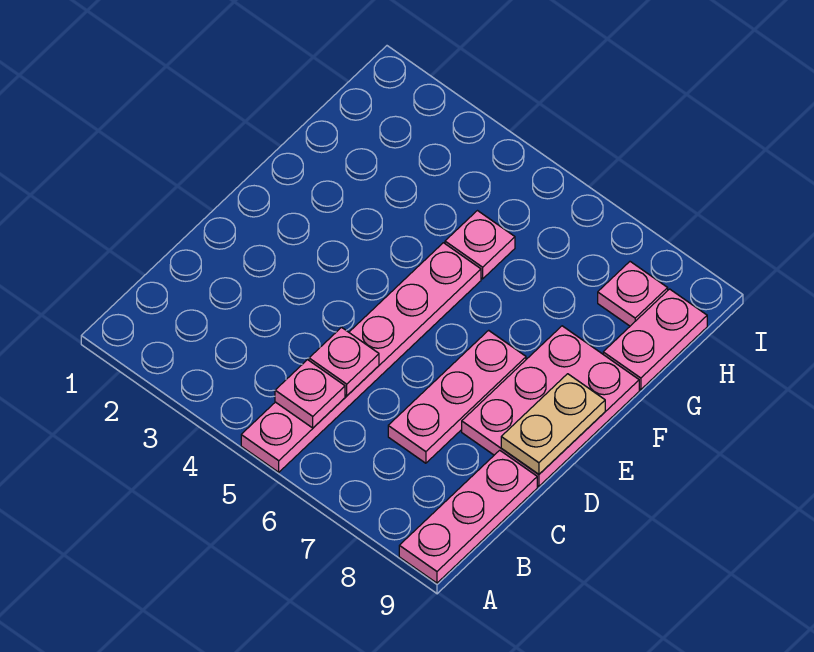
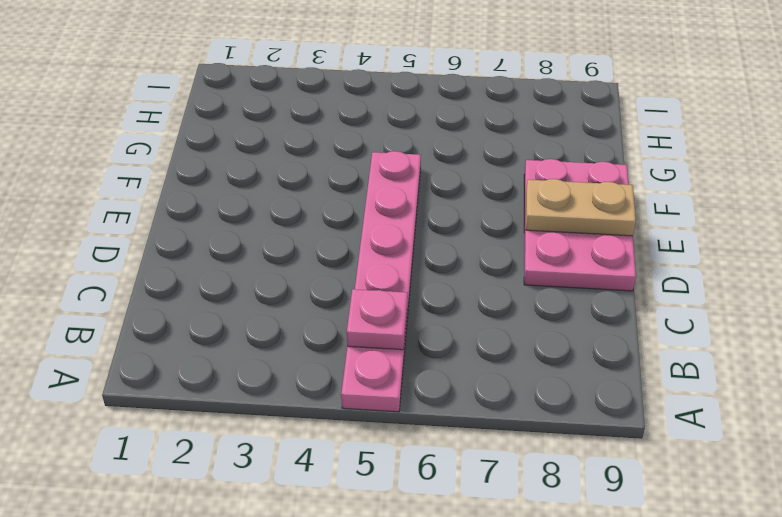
tan plate E8:E9 level 2 -> tan plate D9:E9 level 2
none -> pink plate A9:C9 level 1
none -> pink plate C7:E7 level 1

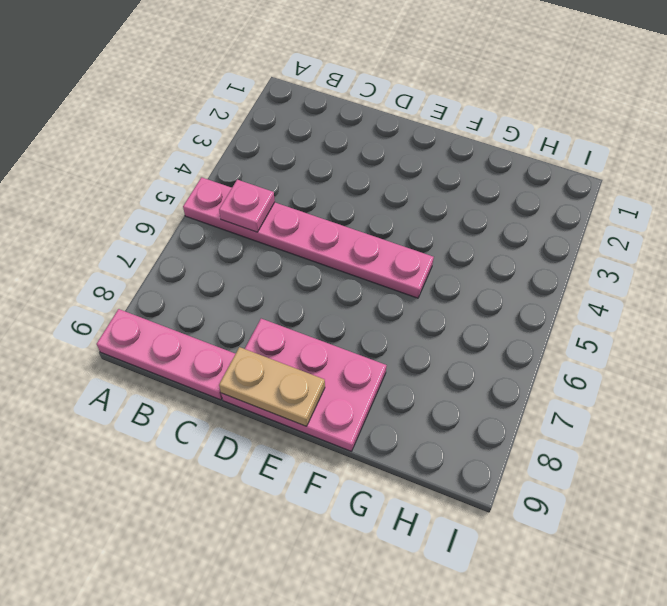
none -> pink plate C7:E7 level 1
none -> pink plate G5 level 1

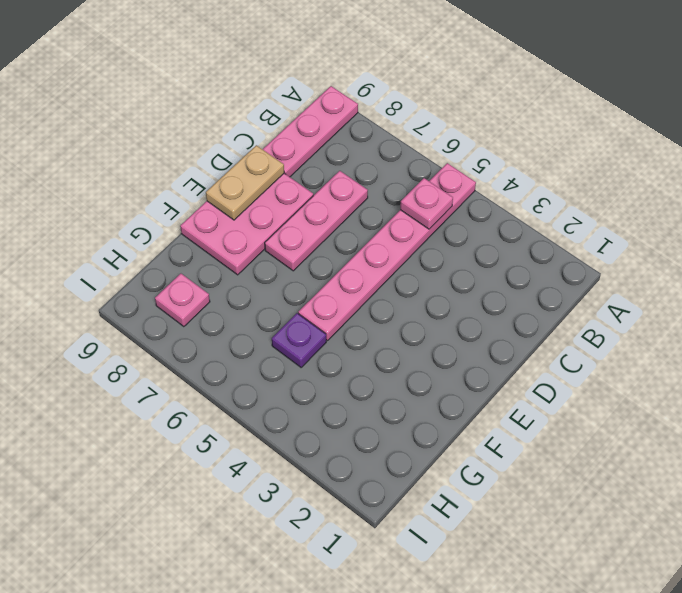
purple plate G5 level 1 -> pink plate G5 level 1
none -> pink plate G9:H9 level 1
none -> pink plate C5 level 2

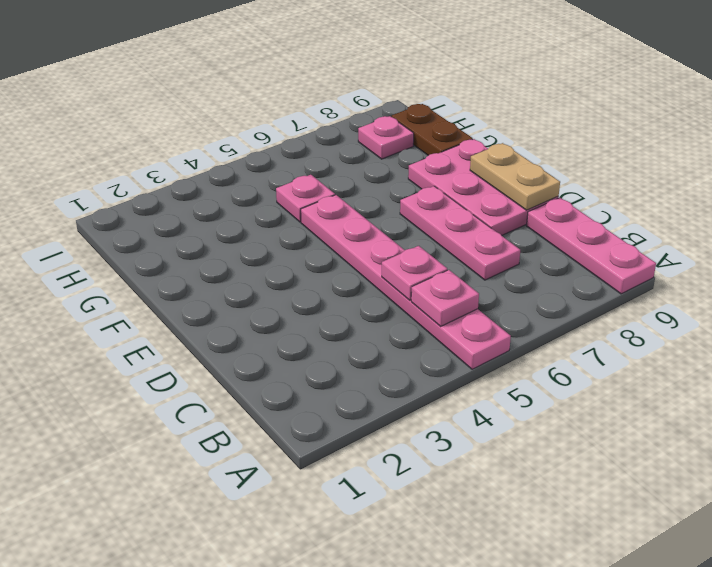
brown plate G9:H9 level 1 -> pink plate G9:H9 level 1

